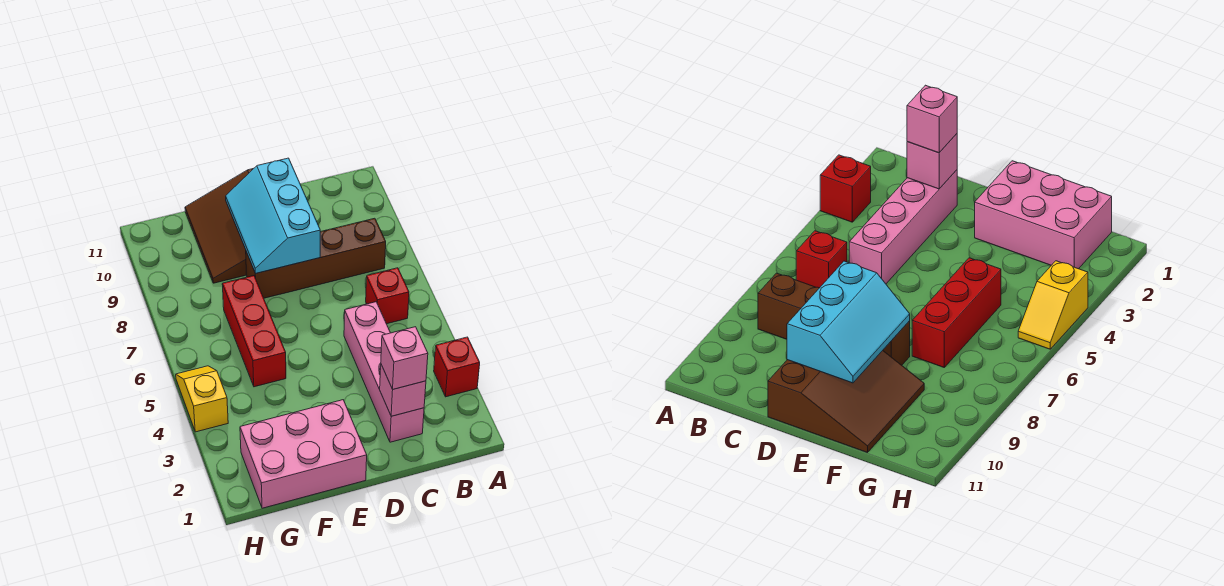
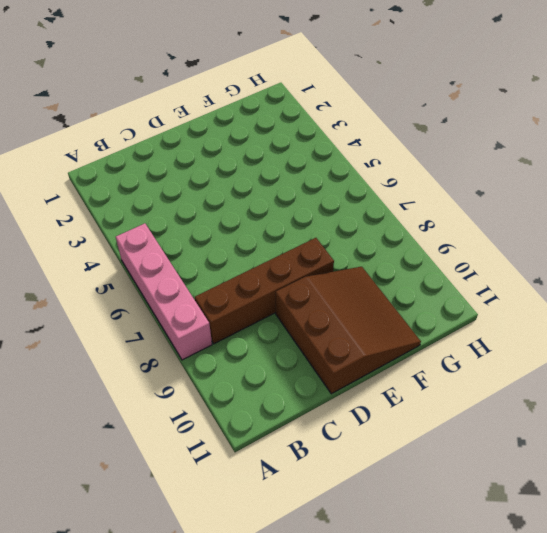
pink brick A5:A8 level 1 -> pink brick C2:C5 level 1
none -> red brick A3 level 1
none -> red brick B6 level 1

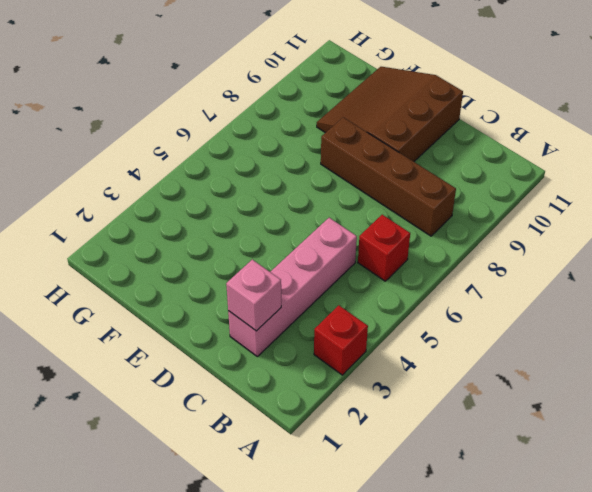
none -> pink brick E1:G2 level 1
none -> red brick F5:F7 level 1

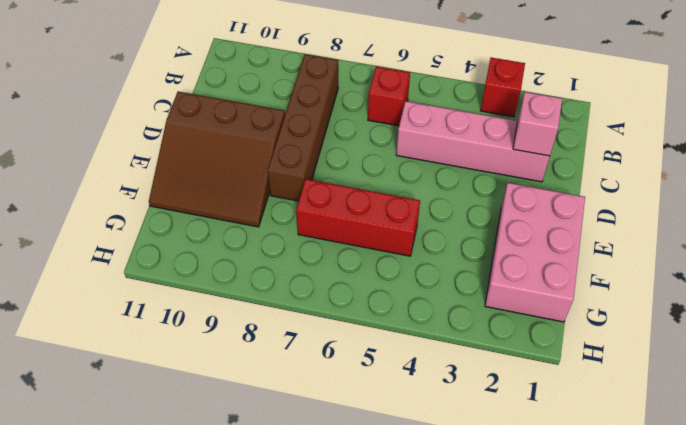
none -> yellow slope H4:H5 level 1 top 4
none -> cyan slope D8:E10 level 2 top D

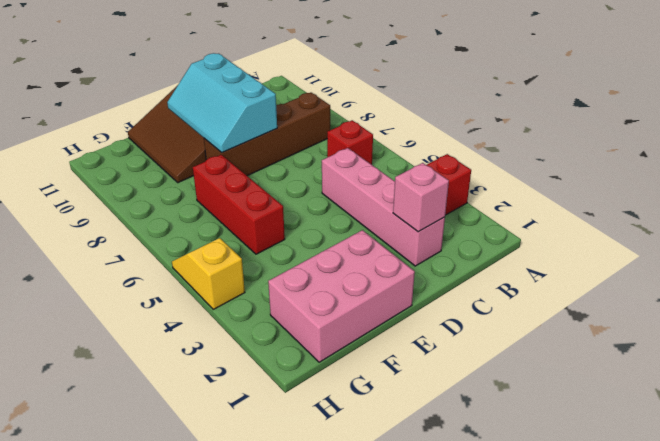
none -> pink brick C2 level 3

